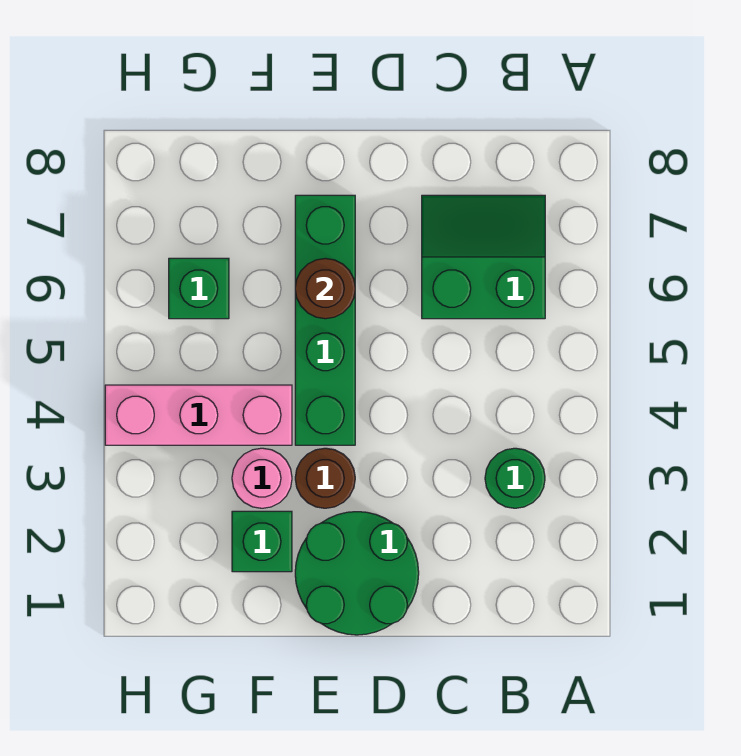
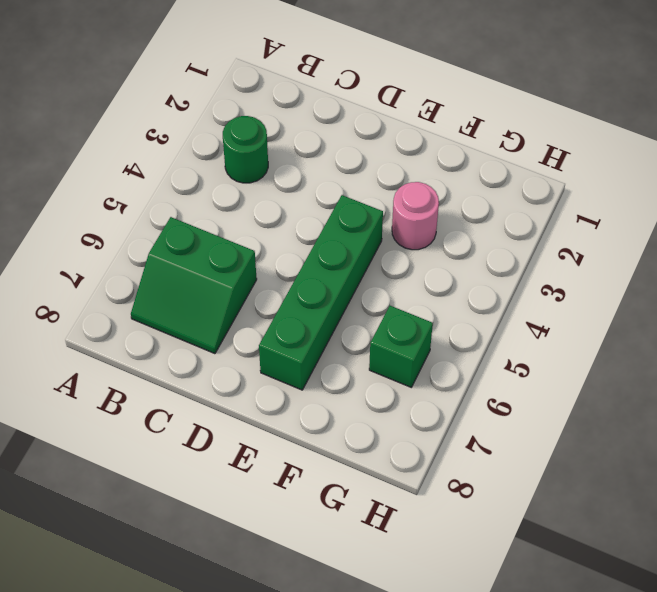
none -> green round brick D1:E2 level 1
none -> brown round brick E3 level 1

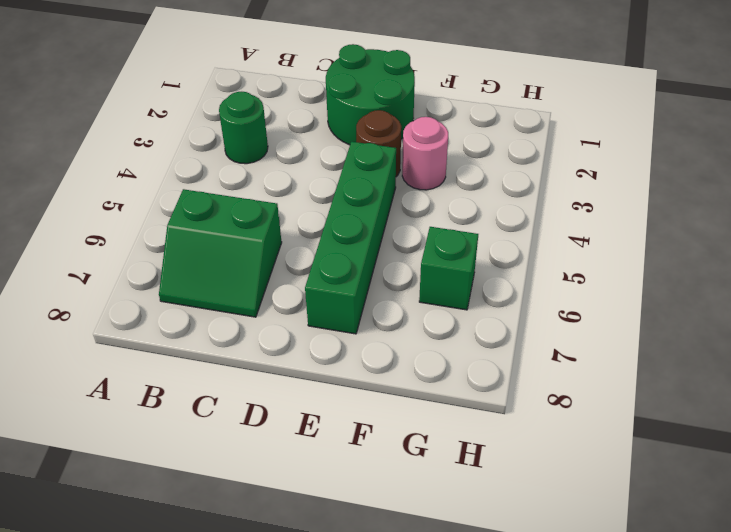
none -> green brick F2 level 1
none -> pink brick F4:H4 level 1

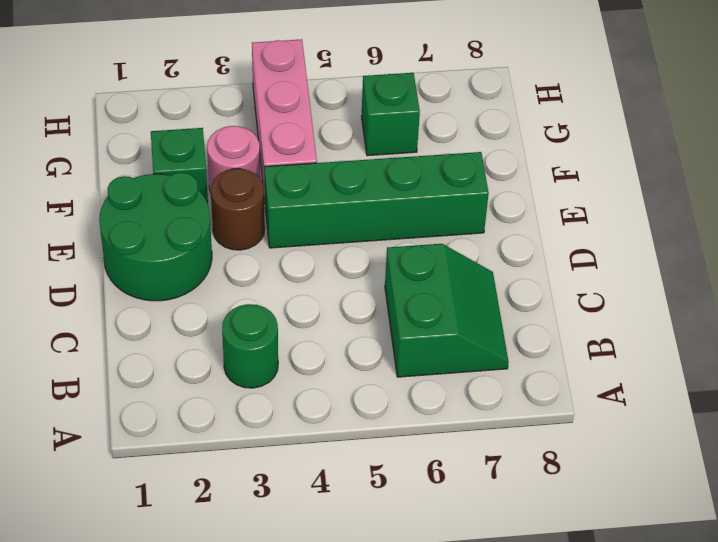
none -> brown round brick E6 level 2

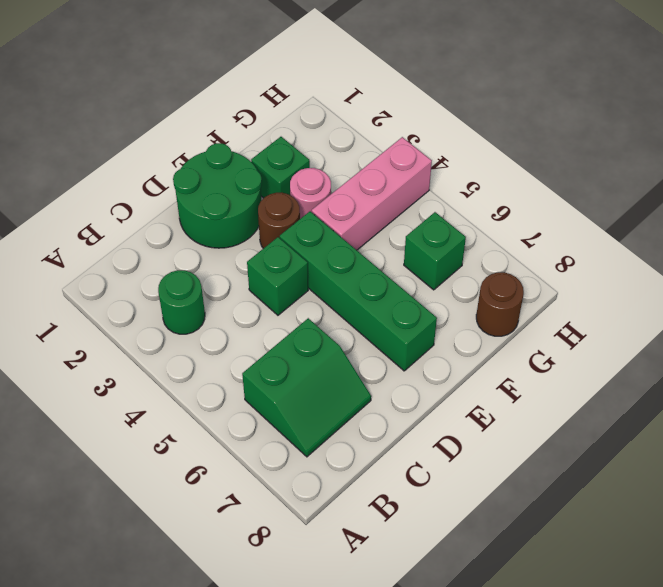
green brick D4 level 1 -> none
brown round brick G8 level 1 -> brown round brick E6 level 2

